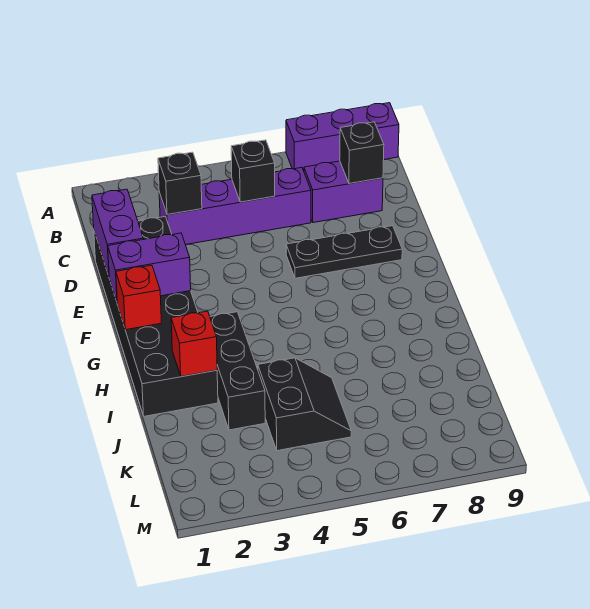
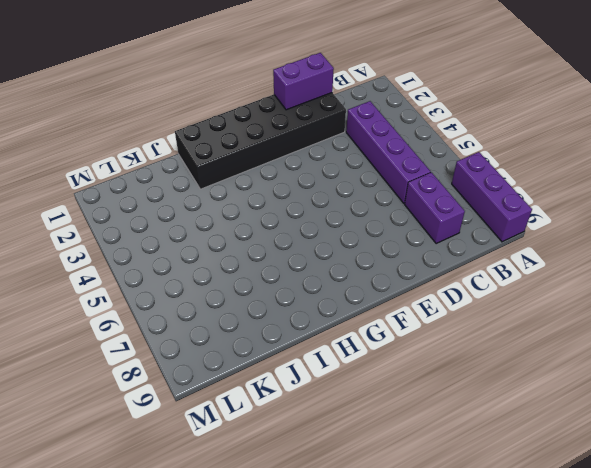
none -> black plate E6:E8 level 1
none -> black brick H3:J3 level 1
none -> black slope J4:K5 level 1 top 4

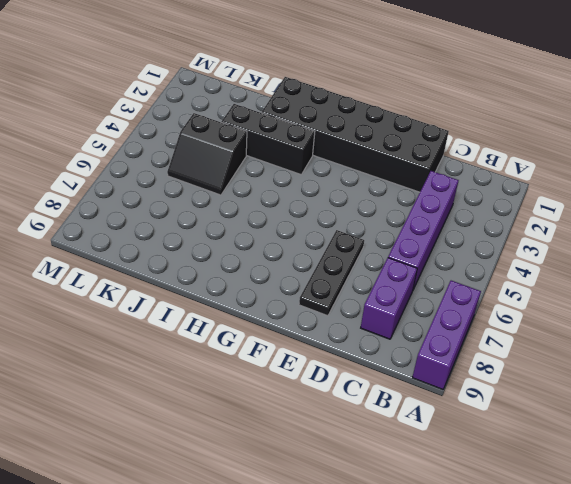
none -> black brick C3 level 2
none -> black brick C5 level 2
none -> black brick C8 level 2

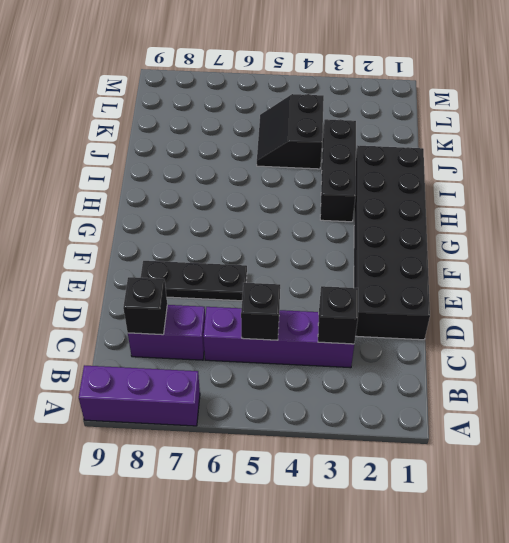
none -> purple brick D1:E1 level 2
none -> purple brick F1:F2 level 2
none -> red brick G1 level 2

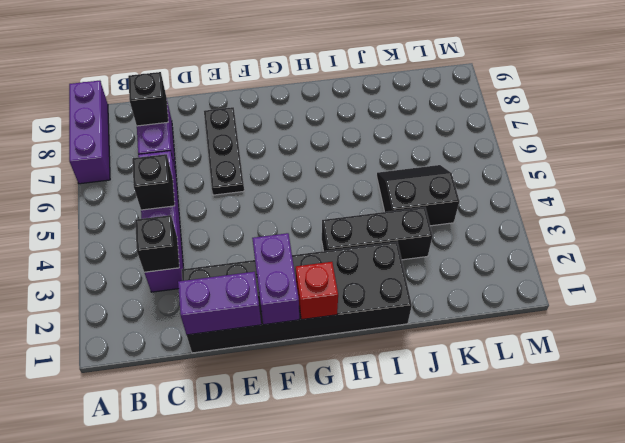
none -> red brick I2 level 2

